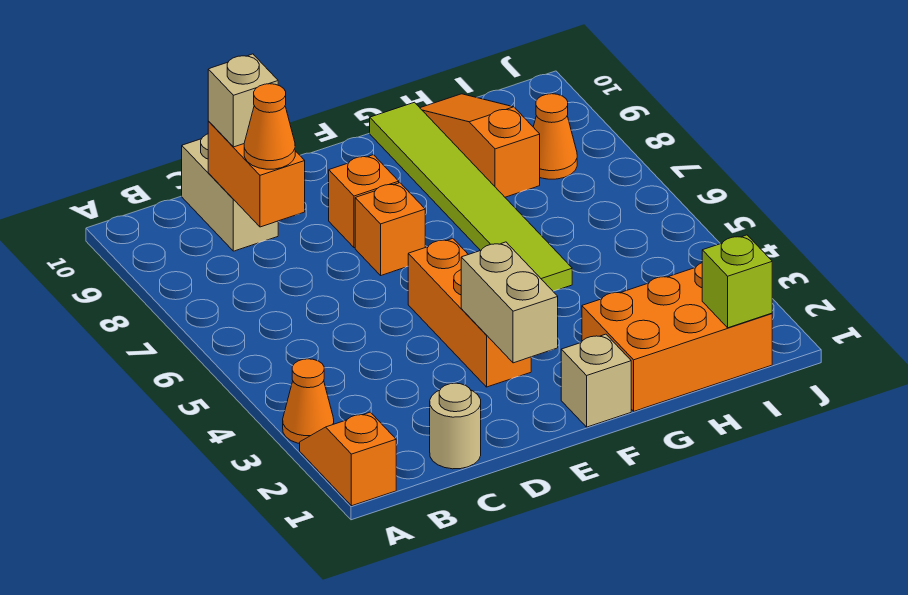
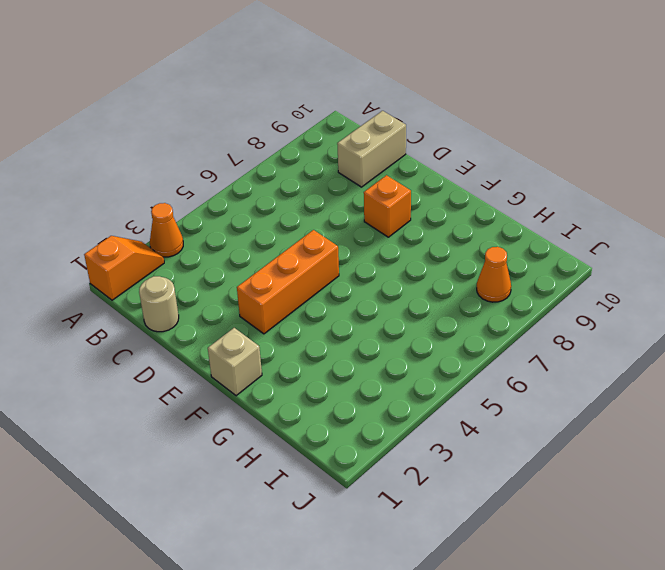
none -> orange brick E7 level 1
none -> orange brick G1:I2 level 1
none -> lime tile G5:G10 level 1

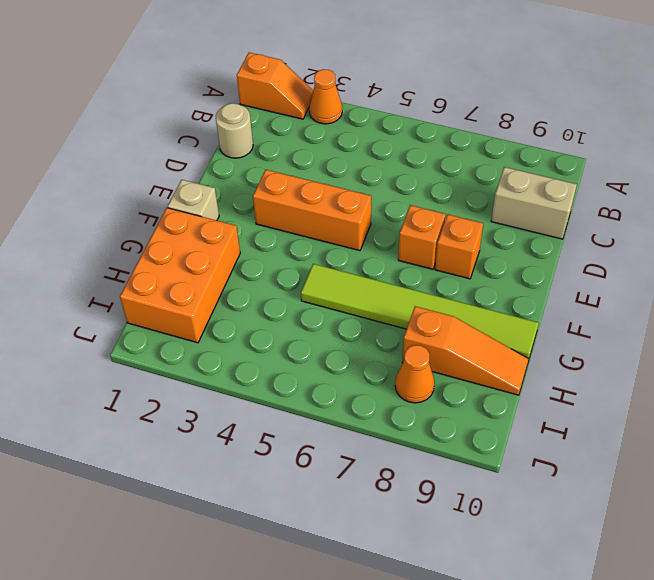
none -> orange brick C8:C9 level 2
none -> tan brick E2:E3 level 2
none -> lime brick I1 level 2

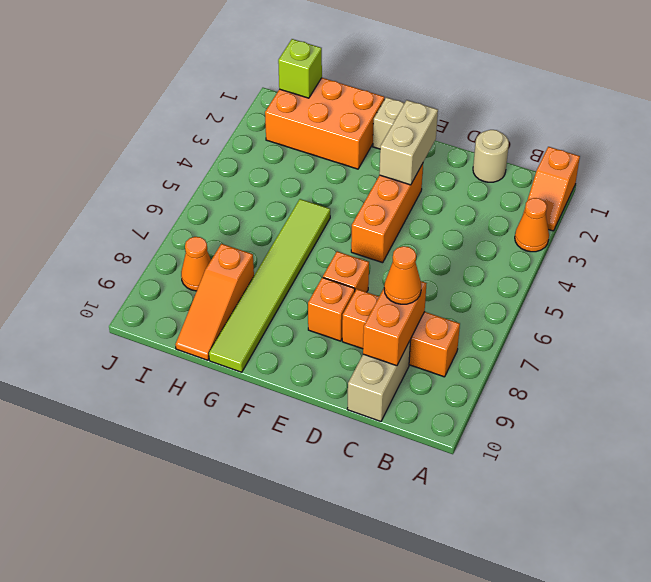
orange brick B8:D8 level 1 -> none
none -> tan brick C9 level 3

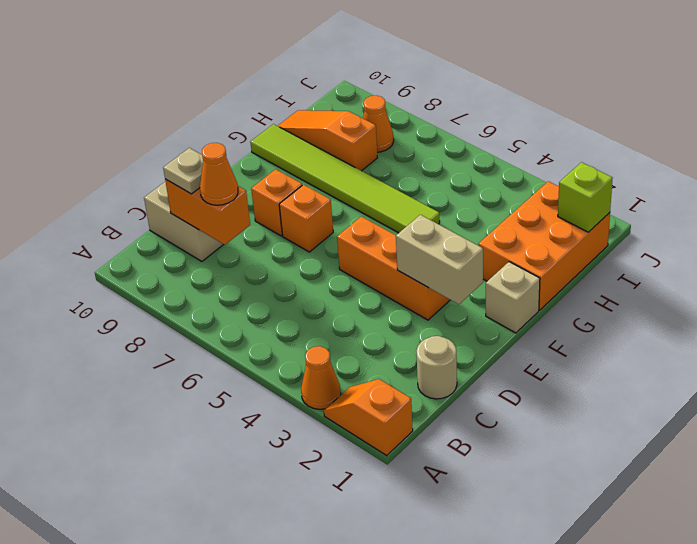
tan plate C9 level 3 -> tan brick C9 level 3

